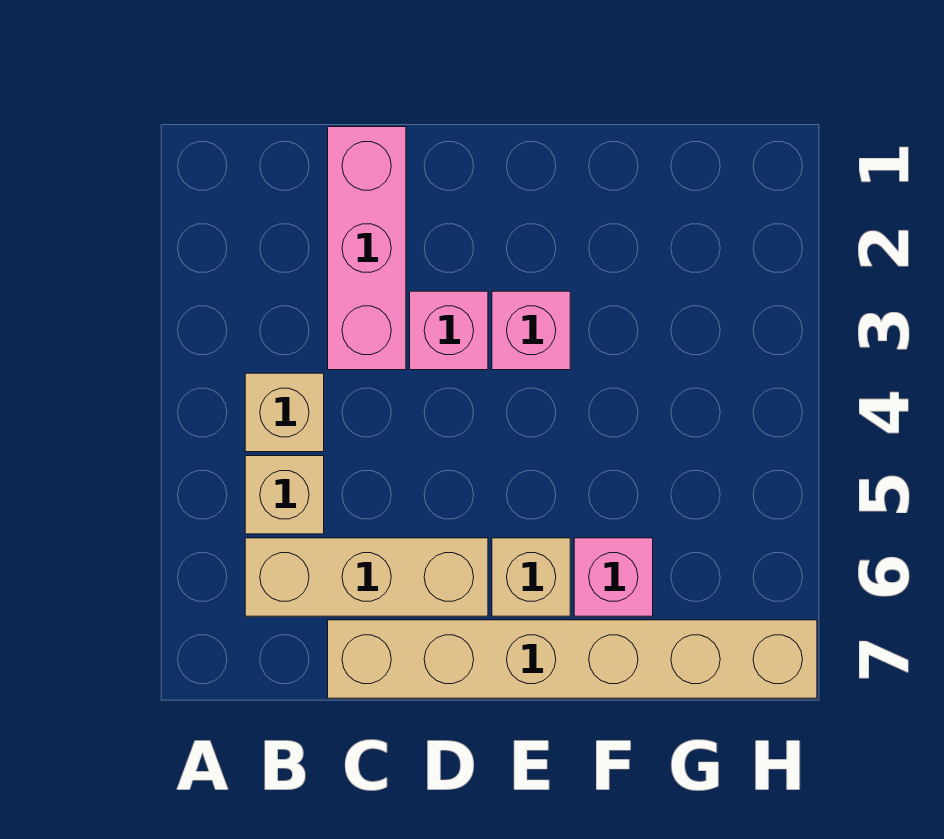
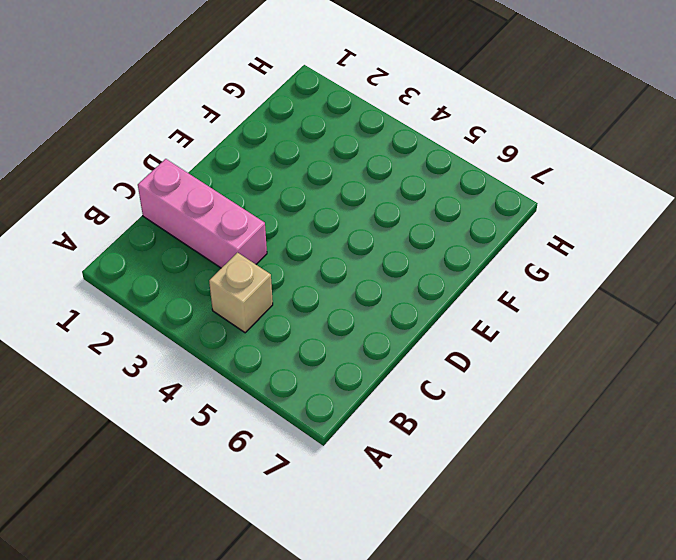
none -> tan brick B5 level 1
none -> tan brick B6:D6 level 1

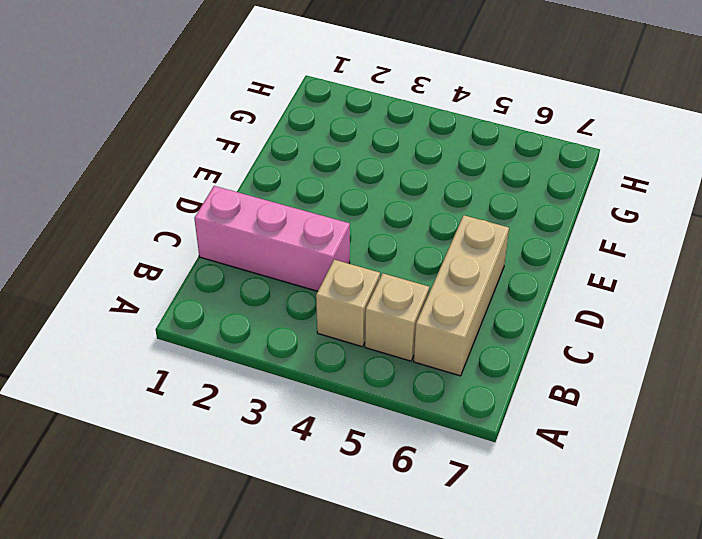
none -> tan brick C7:H7 level 1
none -> pink brick D3 level 1

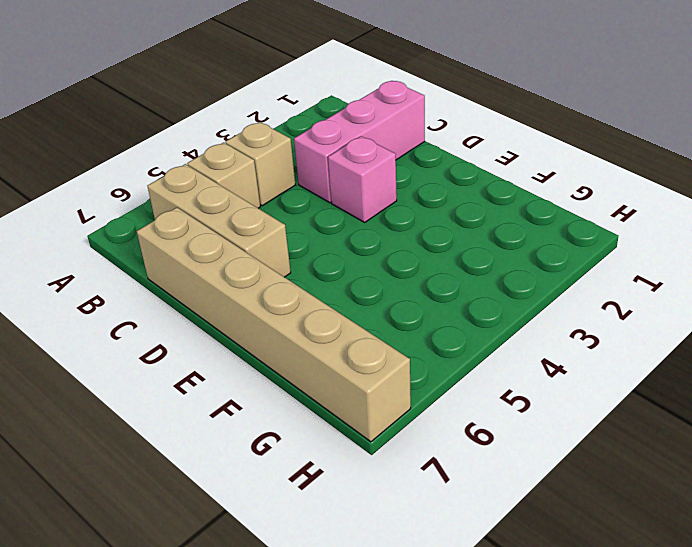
none -> pink brick E3 level 1
none -> tan brick E6 level 1

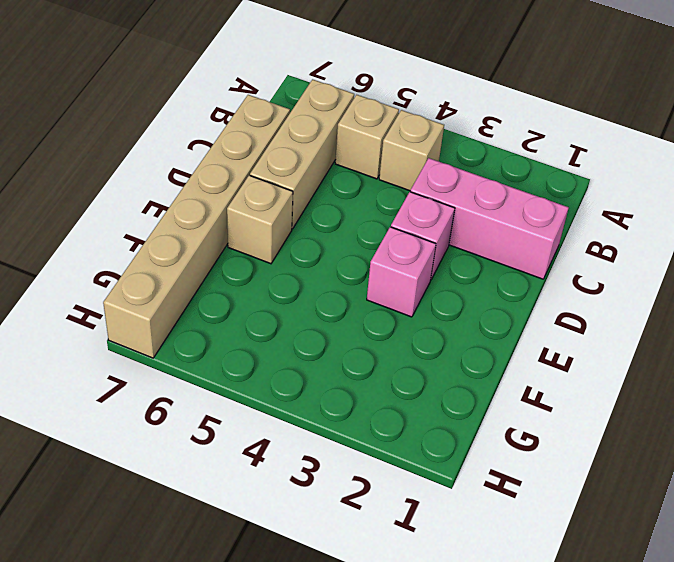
none -> pink brick F6 level 1

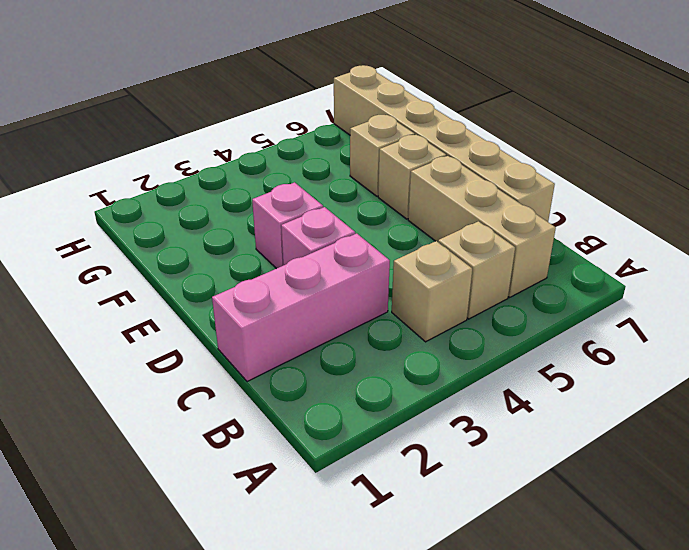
tan brick F6 level 1 -> pink brick F6 level 1

